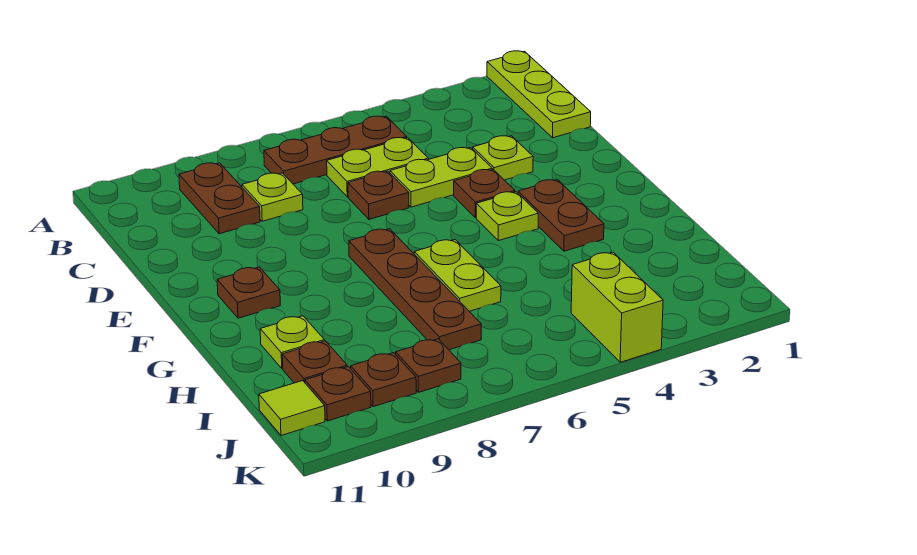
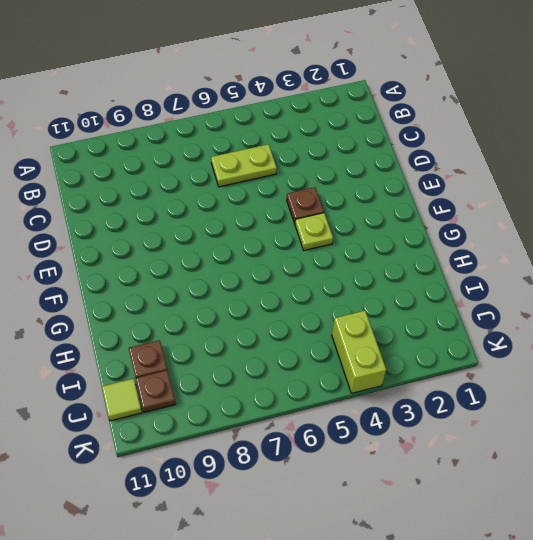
none -> lime plate A1:C1 level 1
none -> brown plate B5:B7 level 1
none -> brown plate B9:C9 level 1

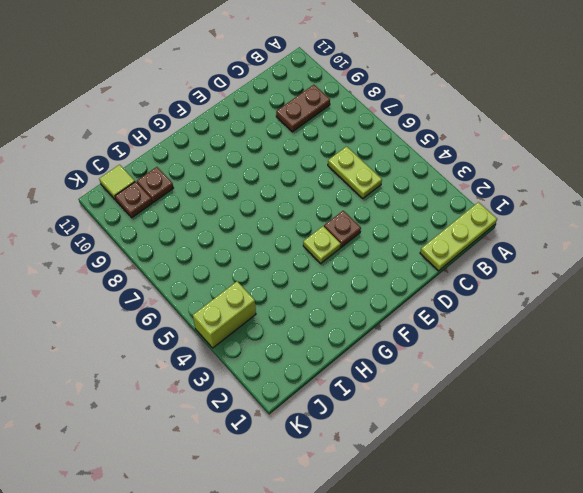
none -> brown plate B5:B7 level 1
none -> lime plate C8 level 1
none -> lime plate D3 level 1

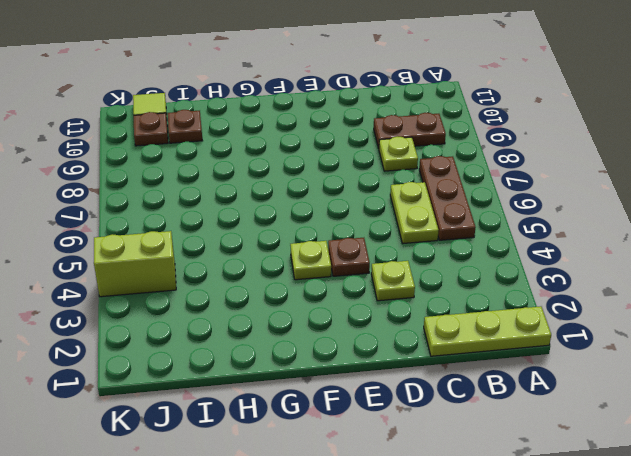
none -> lime plate D4:D5 level 1
none -> brown plate D6 level 1
none -> brown plate F3:G3 level 1

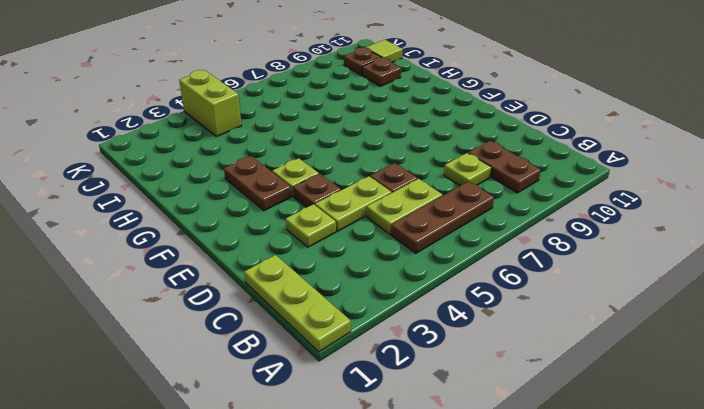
none -> brown plate F7:I7 level 1
none -> brown plate F10 level 1
none -> lime plate G6:H6 level 1

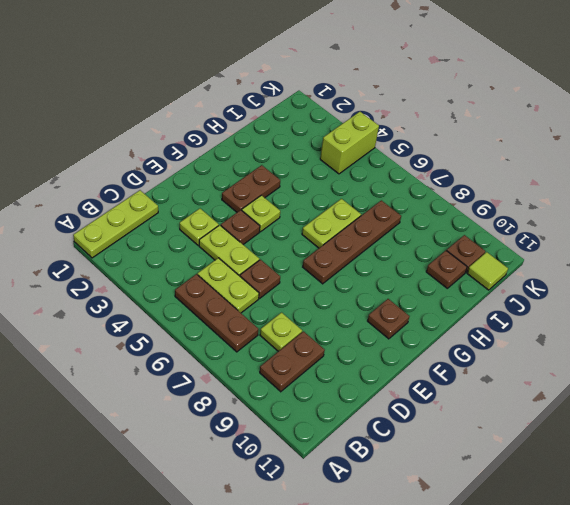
none -> lime plate H10 level 1
none -> brown plate J8 level 1
none -> brown plate J9 level 1

